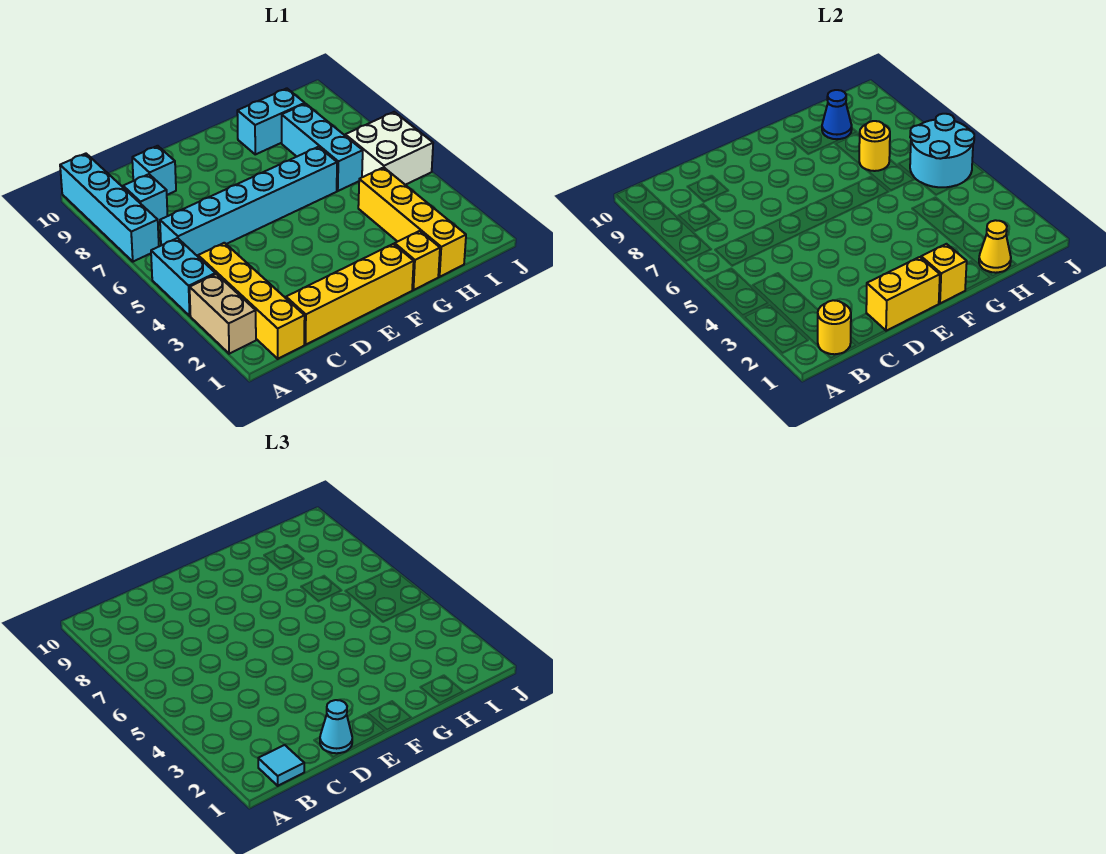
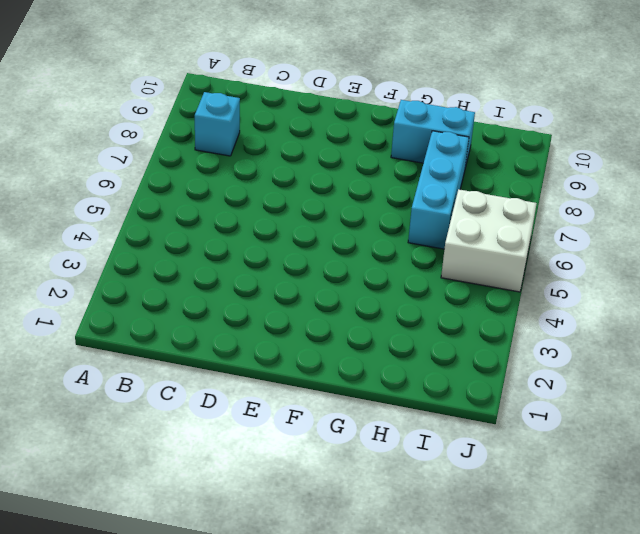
none -> tan brick A2:A3 level 1
none -> cyan brick A4:A5 level 1
none -> cyan brick A7:A10 level 1

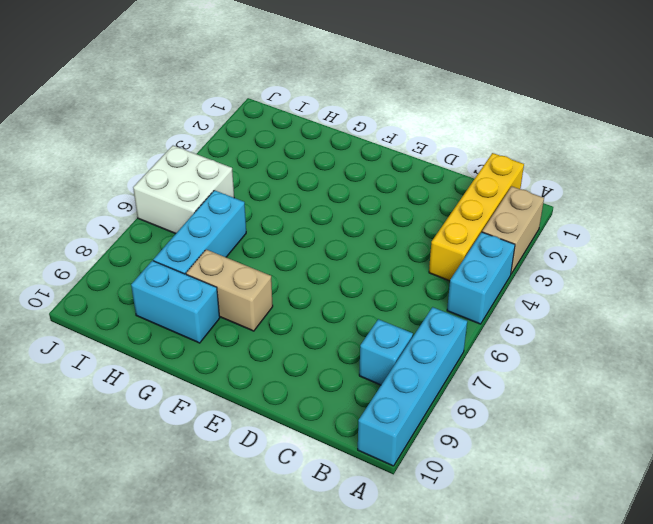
tan brick F8:G8 level 1 -> none
none -> cyan brick B6:G6 level 1
none -> yellow brick C1:F1 level 1
none -> cyan brick C9 level 1

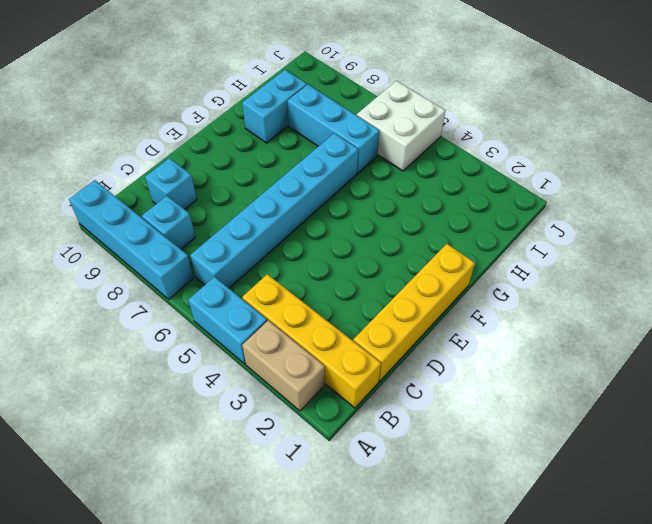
none -> yellow brick G1 level 1
none -> yellow brick H1:H4 level 1
none -> yellow round brick B1 level 2

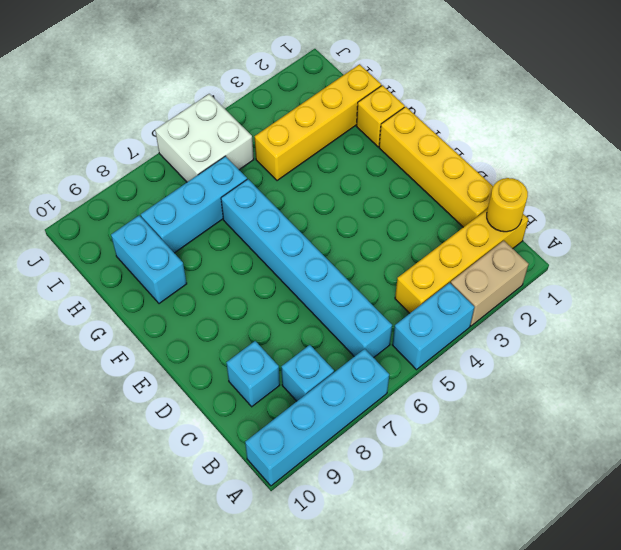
none -> yellow brick D1:E1 level 2
none -> yellow brick F1 level 2
none -> yellow cone H1 level 2

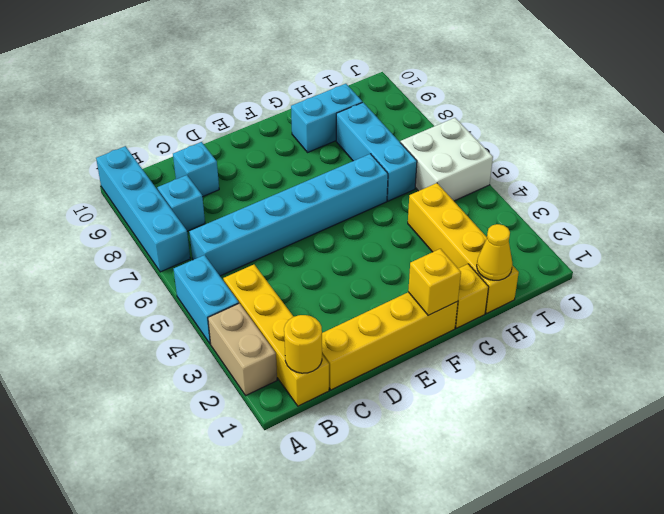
none -> yellow brick D1:E1 level 2
none -> yellow round brick H7 level 2
none -> blue cone H9 level 2

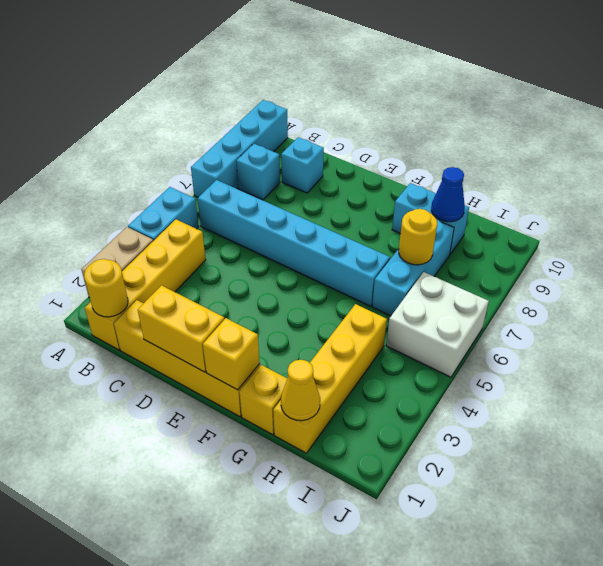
none -> cyan round brick I5:J6 level 2
none -> cyan tile B1 level 3
none -> cyan cone D1 level 3

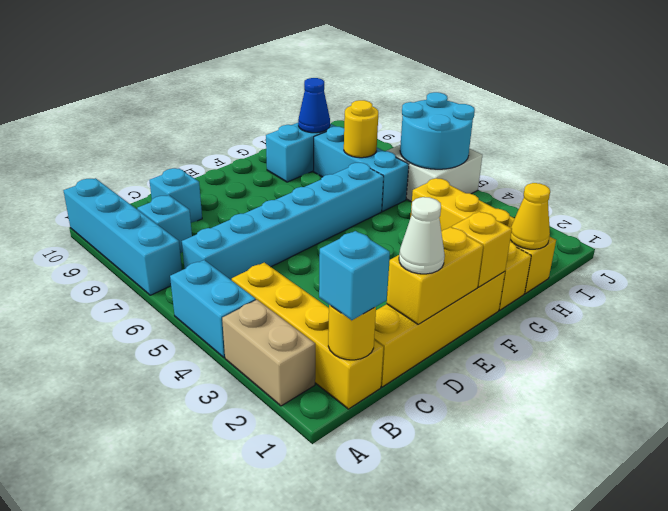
cyan brick B1 level 3 -> cyan tile B1 level 3
white cone D1 level 3 -> cyan cone D1 level 3

